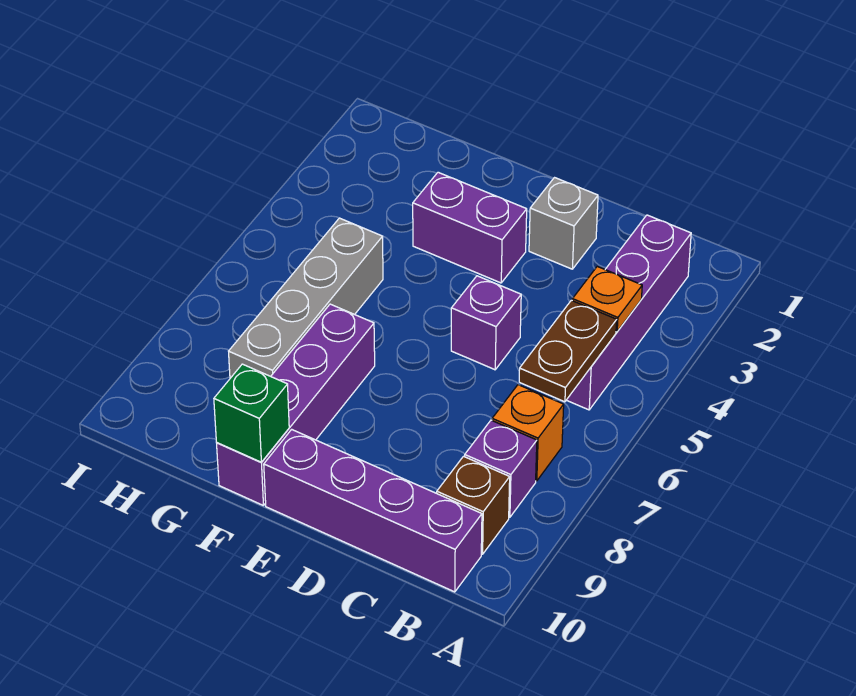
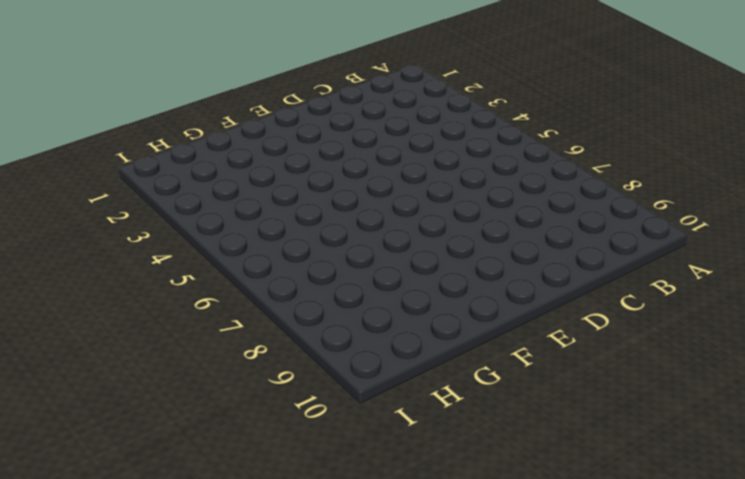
none -> purple brick B2:B5 level 1
none -> orange brick B7 level 1
none -> purple brick B8 level 1

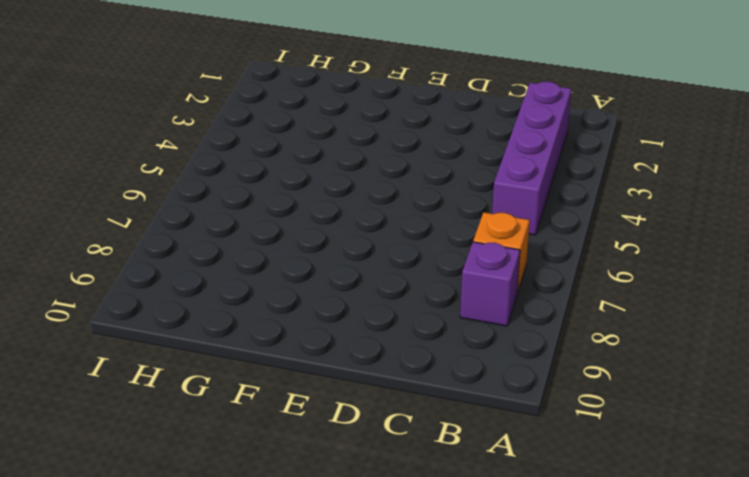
none -> brown brick B9 level 1
none -> purple brick B10:E10 level 1
none -> grey brick D2 level 1

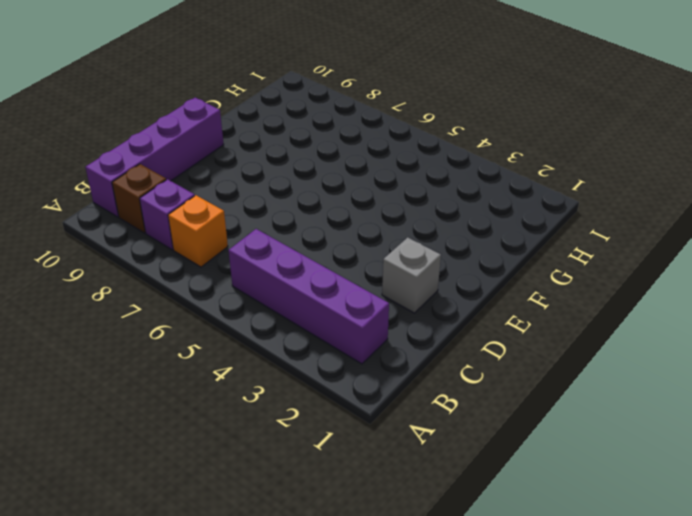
none -> purple brick D5 level 1
none -> purple brick E3:F3 level 1
none -> purple brick F7:F10 level 1

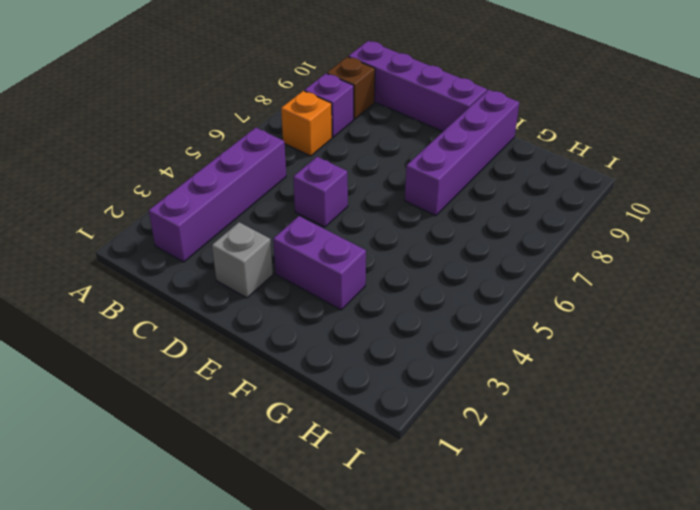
none -> grey brick G5:G8 level 1
none -> orange plate B4 level 2
none -> brown plate B5:B6 level 2

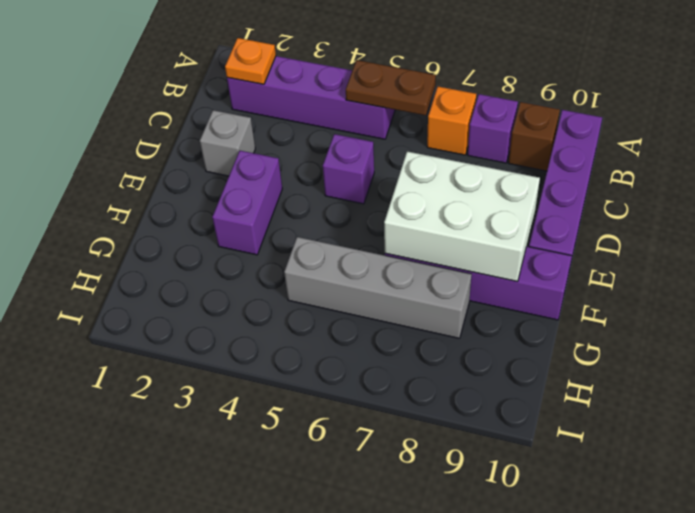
orange plate B2 level 2 -> orange plate B4 level 2
white brick E7:F9 level 2 -> none
none -> green brick F10 level 2

